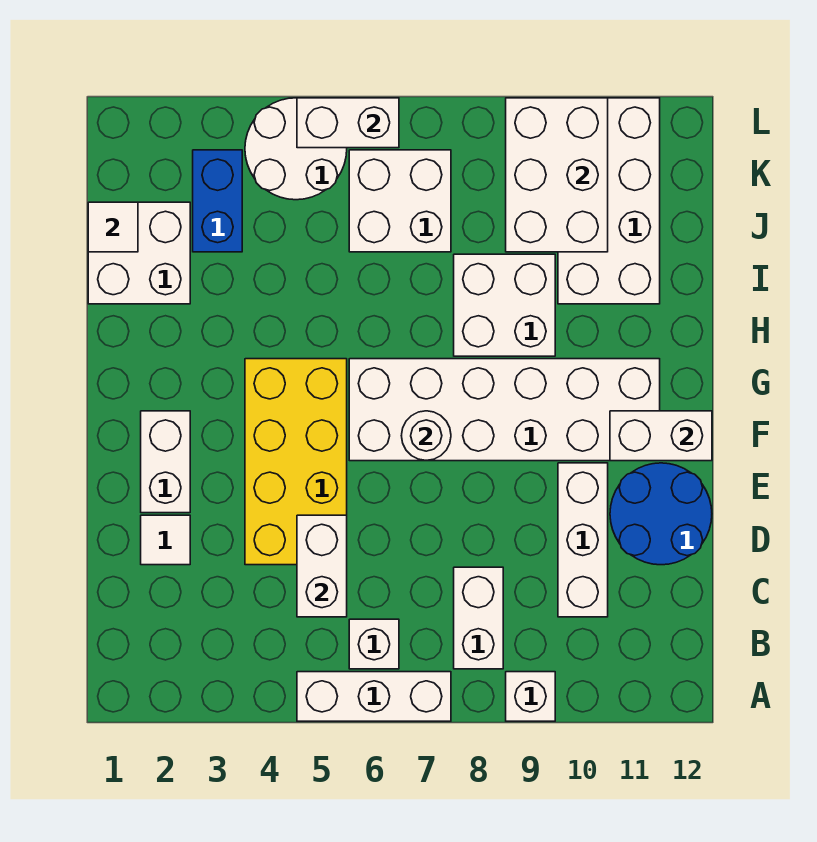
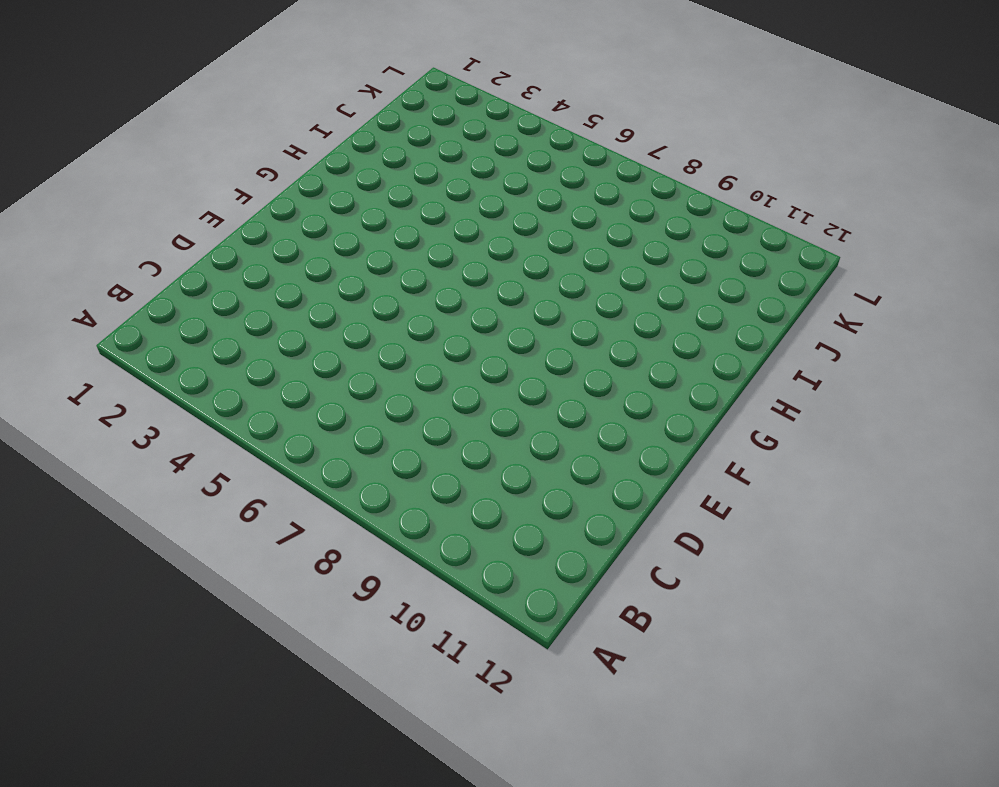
none -> white brick A5:A7 level 1
none -> white brick A9 level 1
none -> white brick B6 level 1

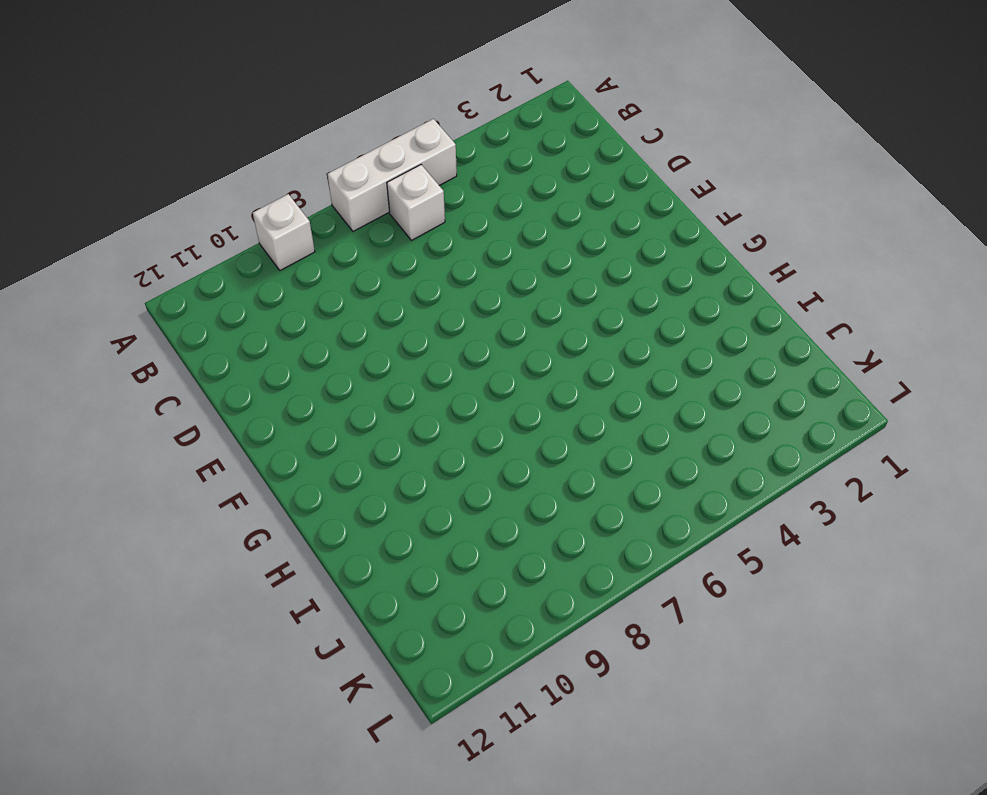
none -> white brick B8:C8 level 1
none -> white brick C10:E10 level 1
none -> white tile D2 level 1

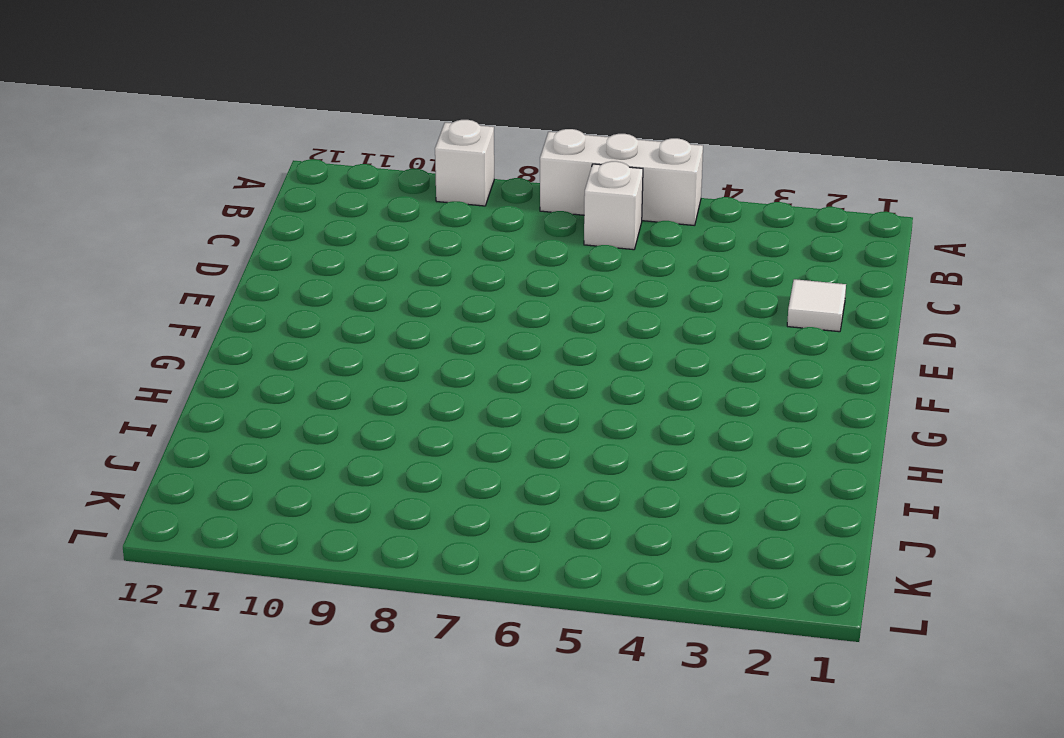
none -> white brick B8:C8 level 1
none -> white brick C10:E10 level 1
none -> yellow brick D4:G5 level 1

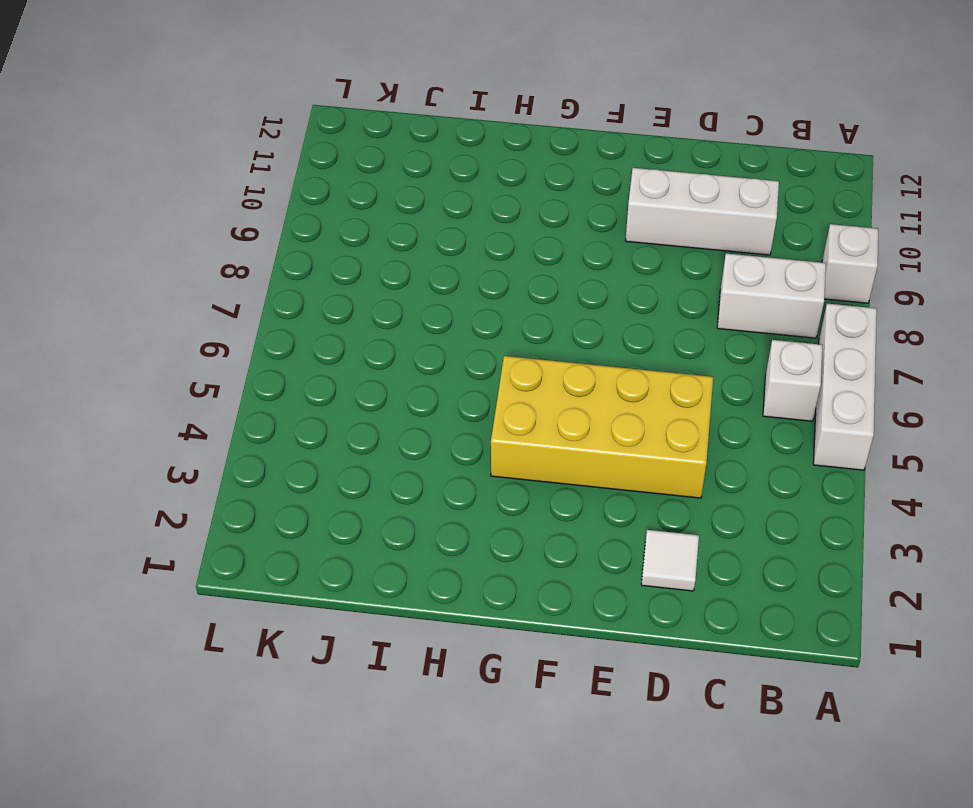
none -> blue round brick D11:E12 level 1
none -> white brick E2:F2 level 1
none -> white brick F6:G11 level 1

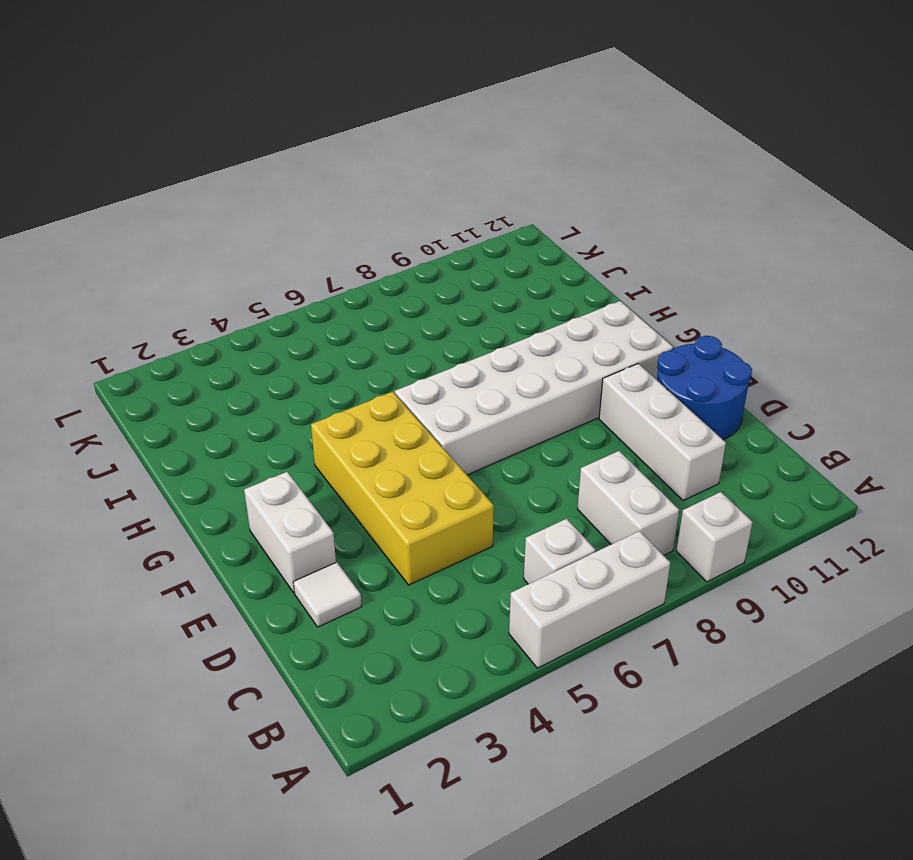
none -> white brick H8:I9 level 1
none -> white brick I1:J2 level 1
none -> white brick I10:L11 level 1

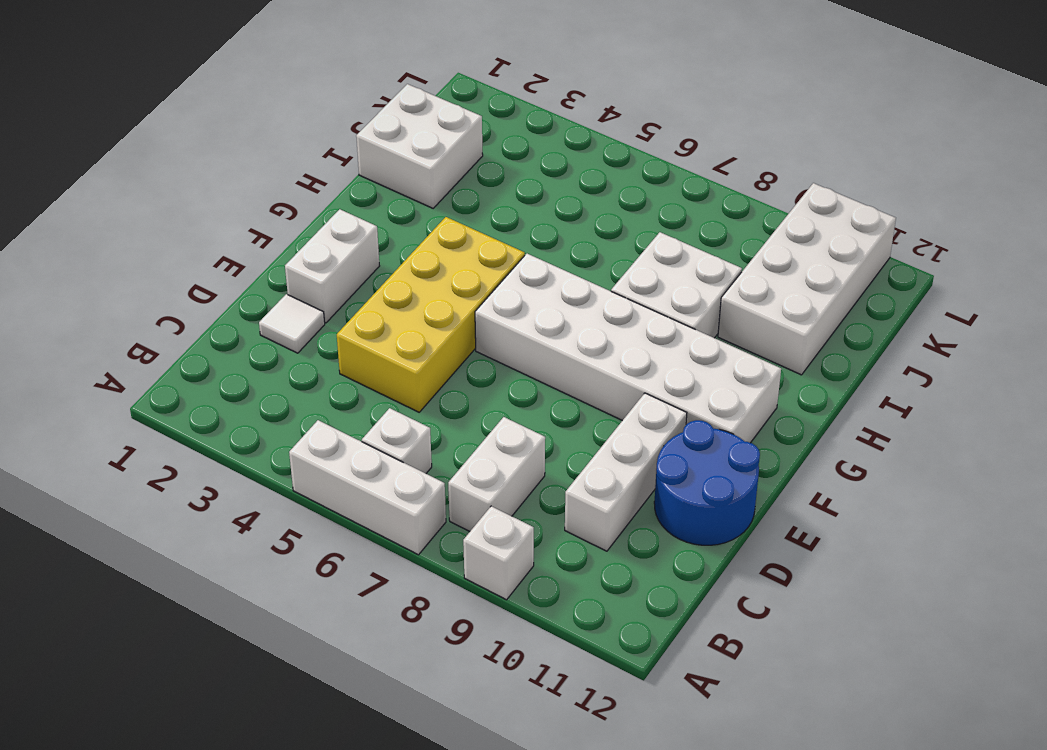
none -> blue brick J3:K3 level 1
none -> white brick J6:K7 level 1
none -> white round brick K4:L5 level 1

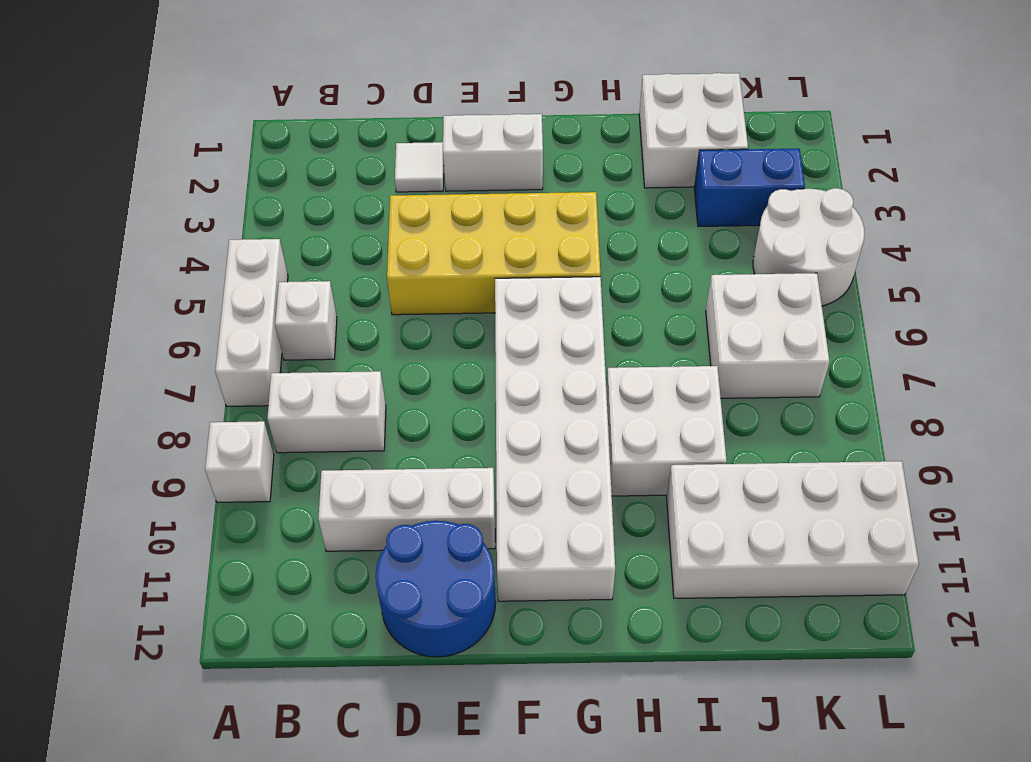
none -> white brick C5:D5 level 2
none -> white round brick F7 level 2
none -> white brick F11:F12 level 2

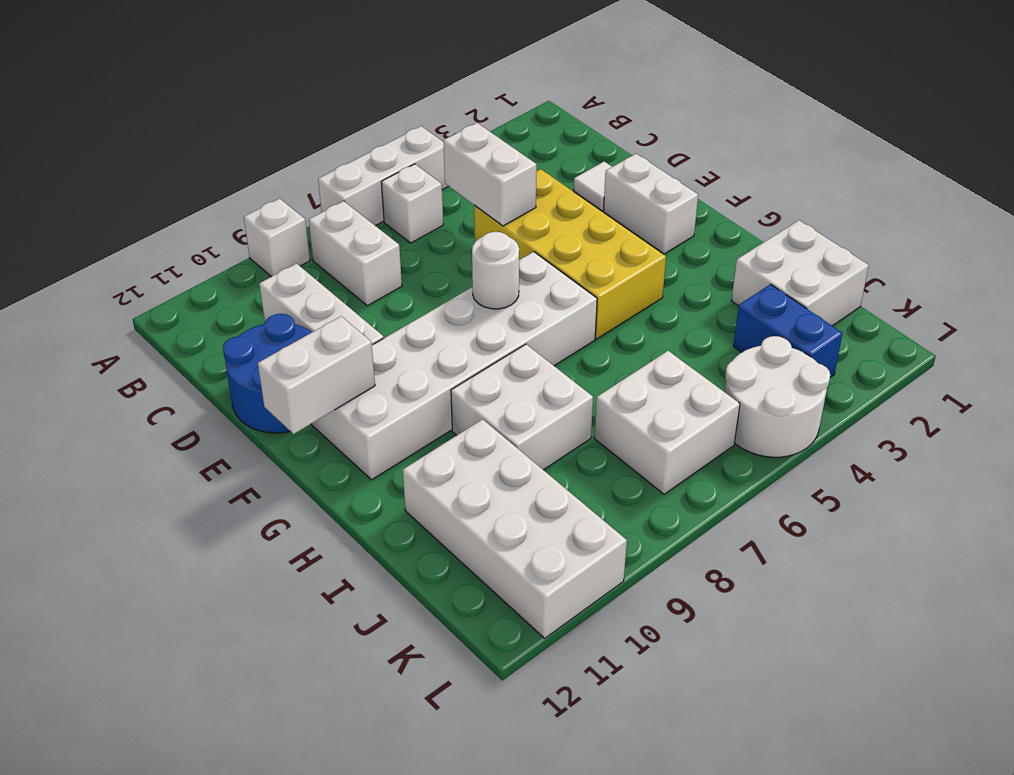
none -> white tile J1 level 2
none -> white brick J9:L10 level 2
none -> white brick L5:L6 level 2

